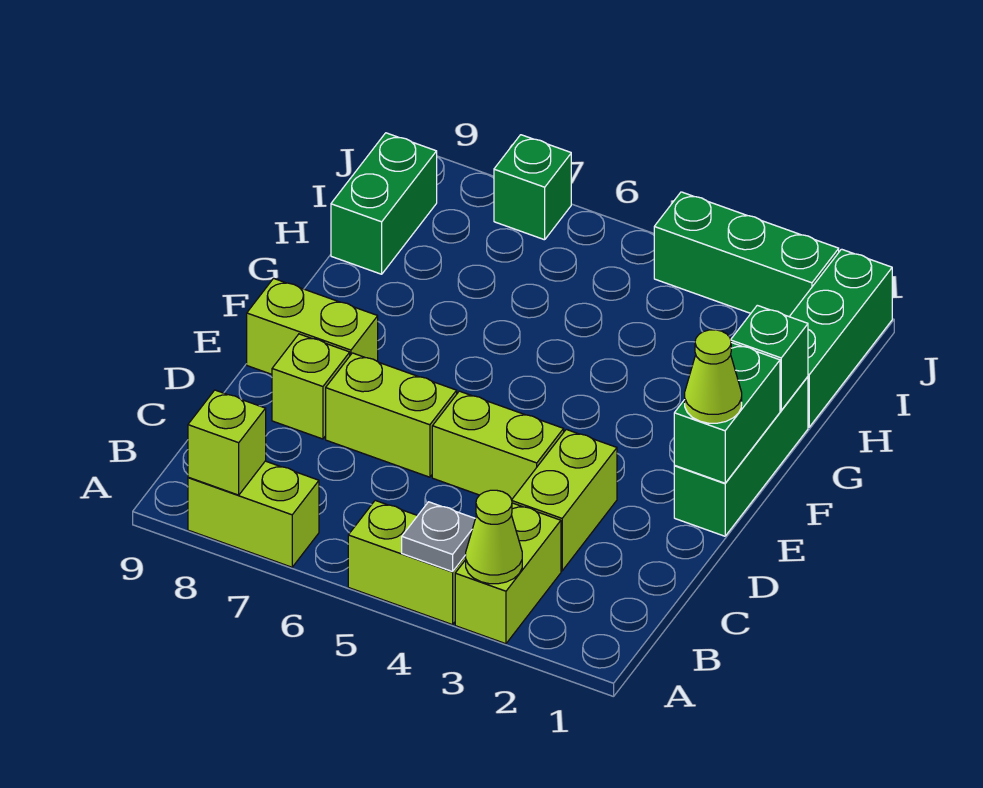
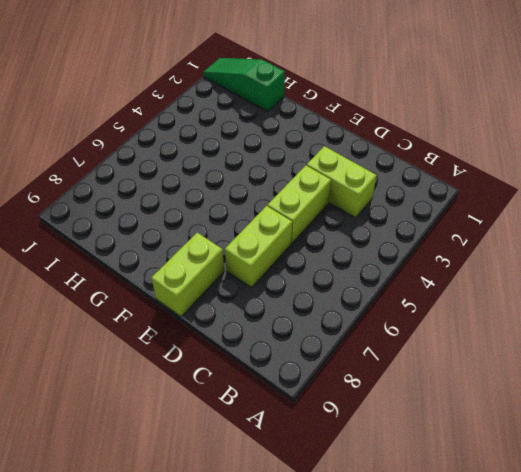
green slope H1:J1 level 1 top H -> green brick H1:J1 level 1
none -> lime brick A3:B3 level 1
none -> lime brick A4:A5 level 1
none -> lime brick A7:A8 level 1

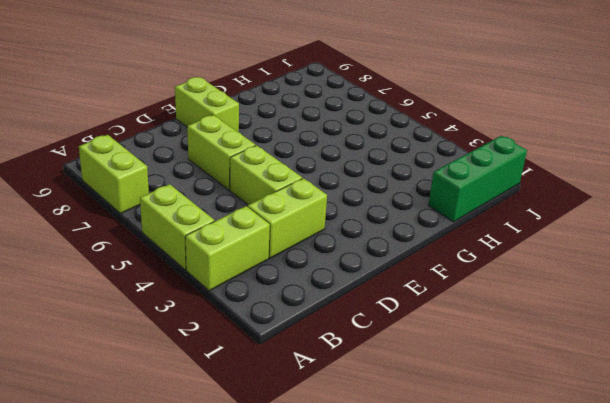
none -> lime brick D8 level 1
none -> green brick E1:G1 level 1
none -> green brick H9:I9 level 1

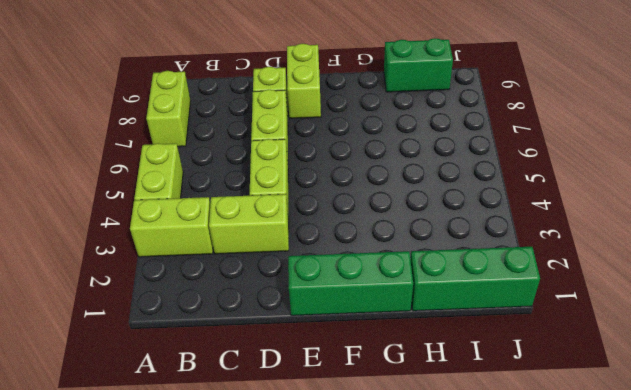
none -> green brick J2:J4 level 1
none -> green brick J7 level 1
none -> lime cone A3 level 2

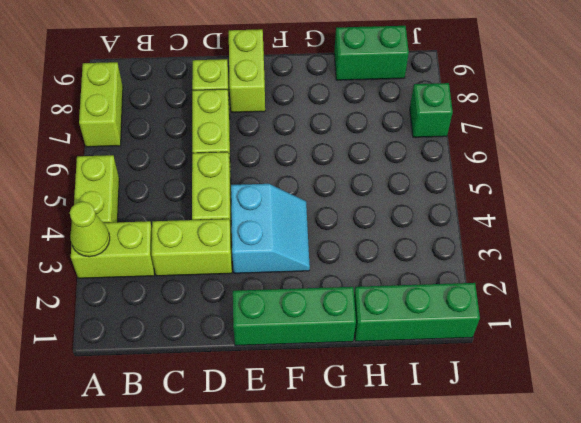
cyan slope E3:F4 level 1 top E -> none
none -> green brick J2:J4 level 1
none -> grey plate A4 level 2
none -> lime brick A8 level 2

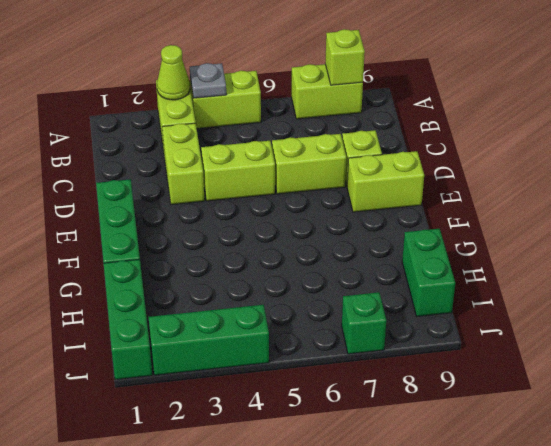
none -> green brick E1:F1 level 2
none -> green brick G1 level 2
none -> lime cone E1 level 3

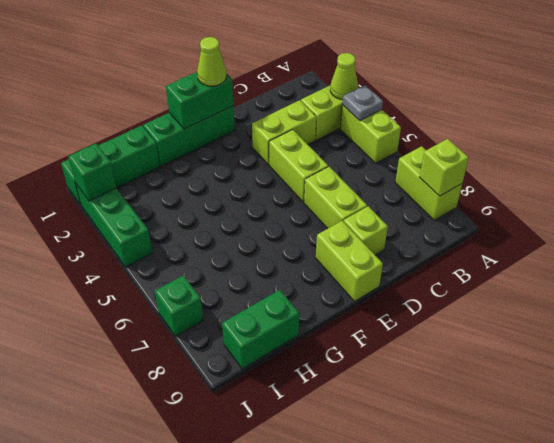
green brick J2 level 2 -> green brick G1 level 2

